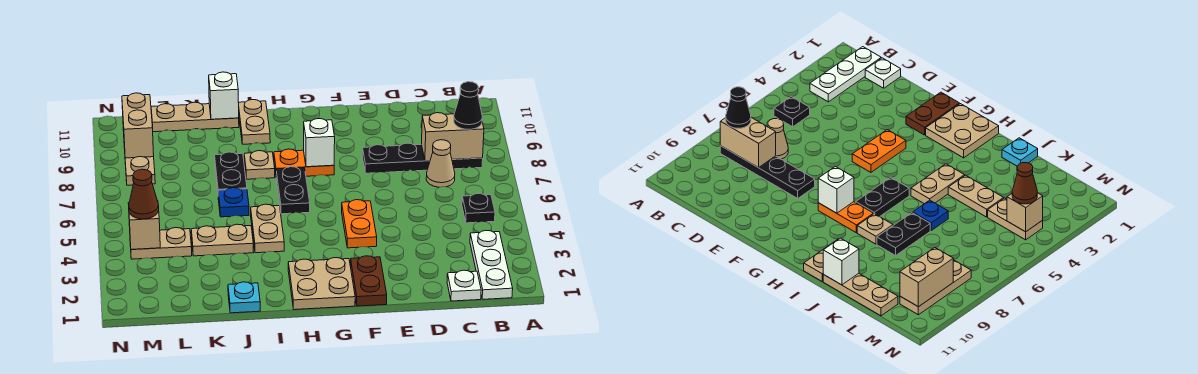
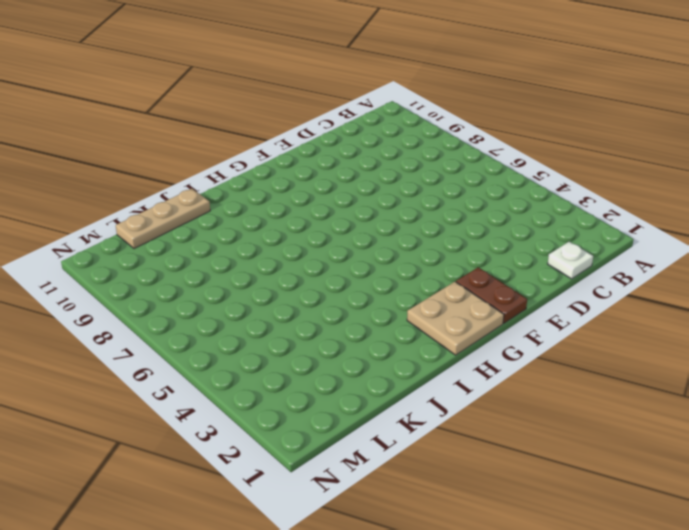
none -> white plate B1:B3 level 1
none -> black plate B5 level 1
none -> black plate B8:E8 level 1

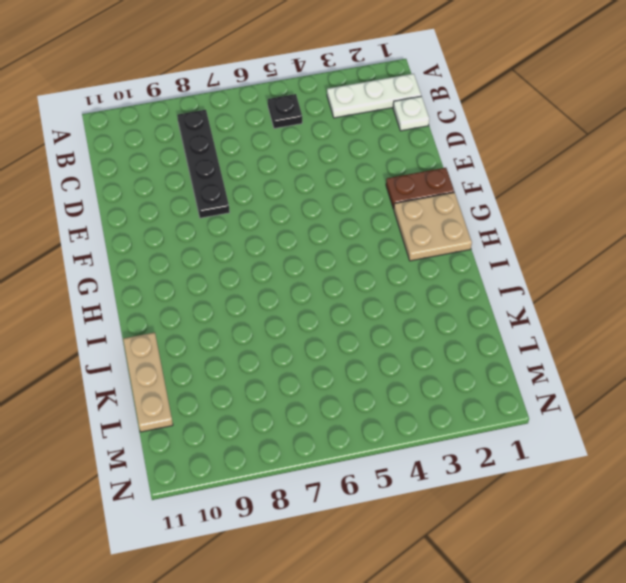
none -> tan cone C7 level 1
none -> orange plate F4:F5 level 1
none -> orange plate G8:H8 level 1

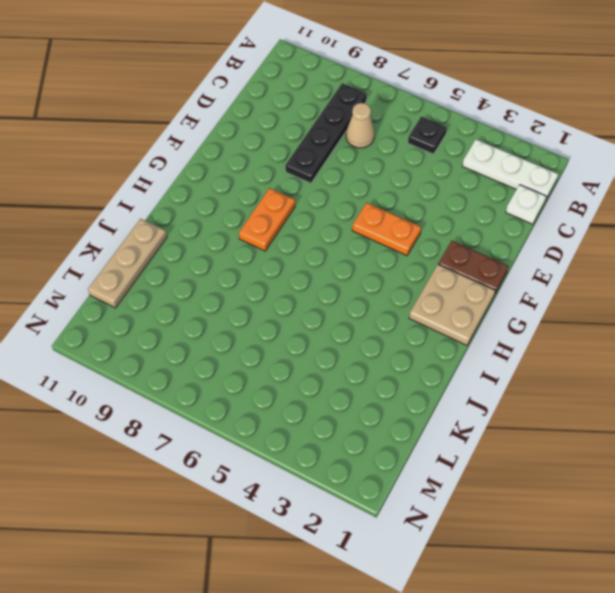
none -> black plate H6:H7 level 1
none -> tan plate I4:I5 level 1
none -> tan plate I8 level 1

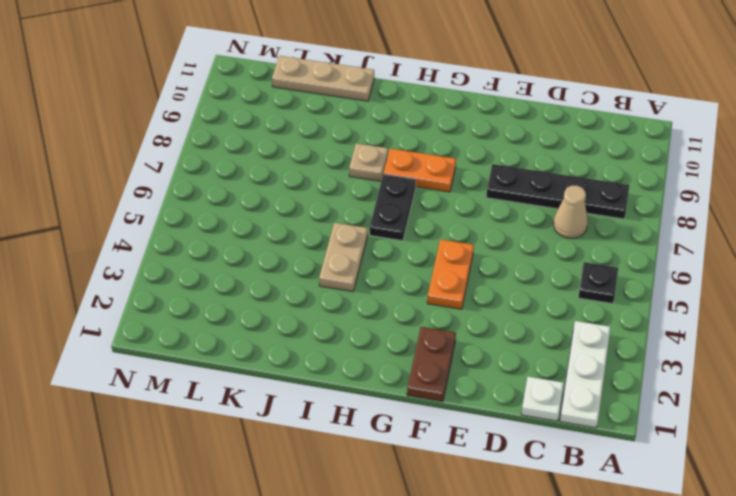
none -> tan plate G1:H2 level 1
none -> tan plate I10:I11 level 1
none -> cyan plate J1 level 1

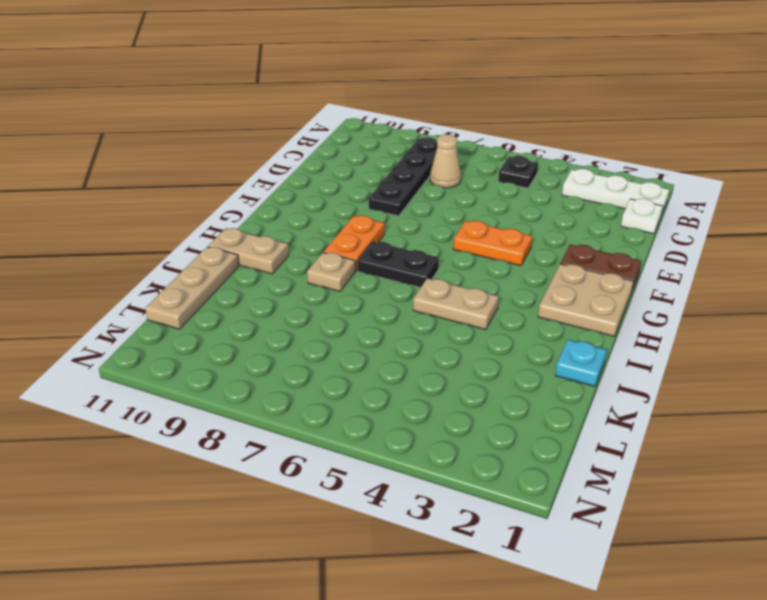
none -> tan plate J4:K4 level 1
none -> blue plate J6 level 1
none -> black plate J7:J8 level 1

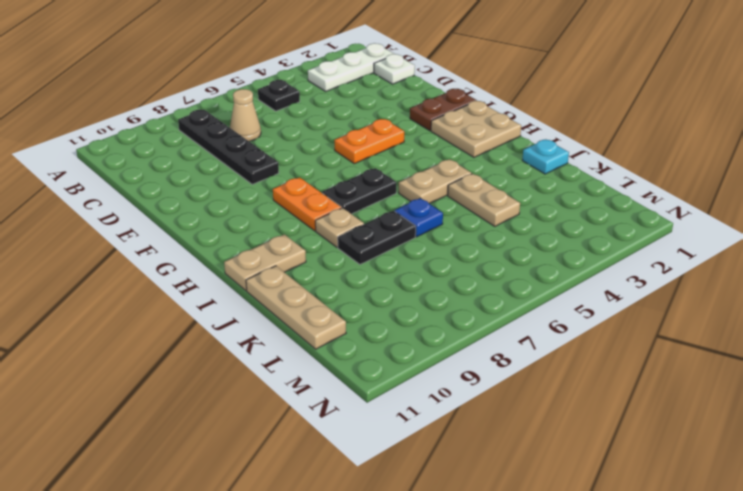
none -> tan plate L4:M4 level 1
none -> tan plate M8:M10 level 1
none -> tan brick B8:C8 level 2

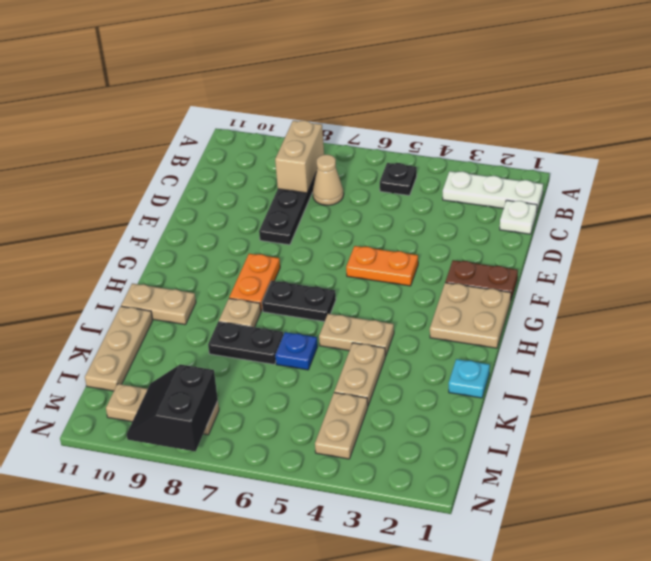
black slope M8:N9 level 2 top 8 -> tan brick M9:M10 level 2
none -> white brick G8 level 2
none -> white brick J11 level 2
none -> tan brick M4 level 2

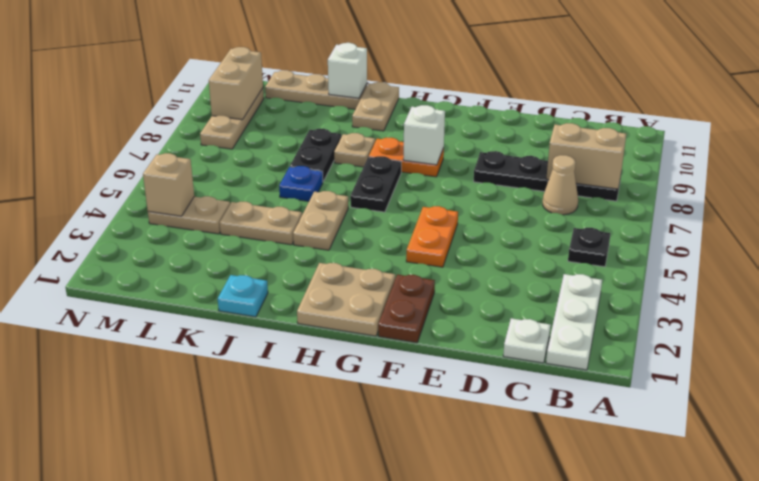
none -> black cone B8 level 3
none -> brown cone M4 level 3

